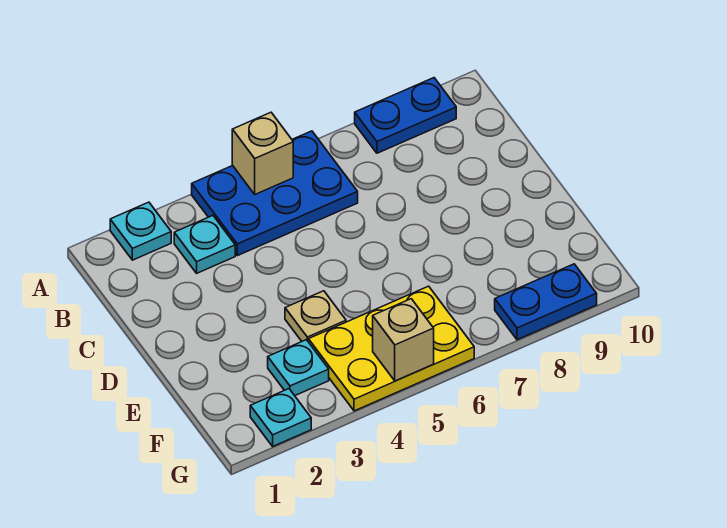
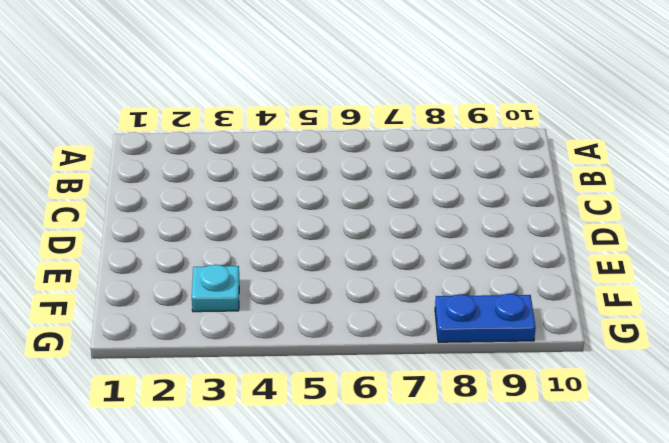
none -> cyan plate A2 level 1
none -> blue plate A4:B6 level 1

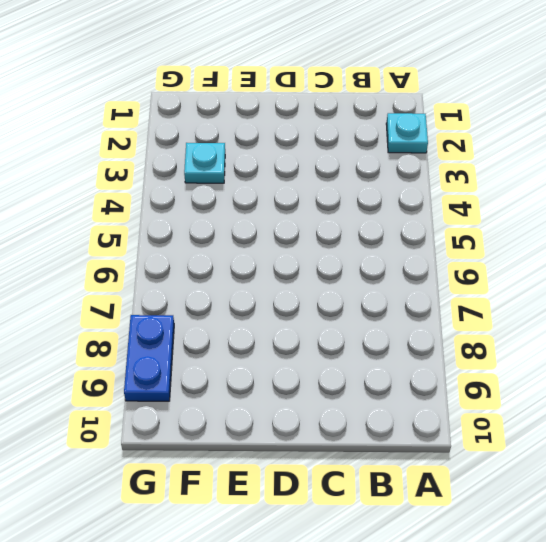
none -> blue plate A4:B6 level 1
none -> blue plate A8:A9 level 1

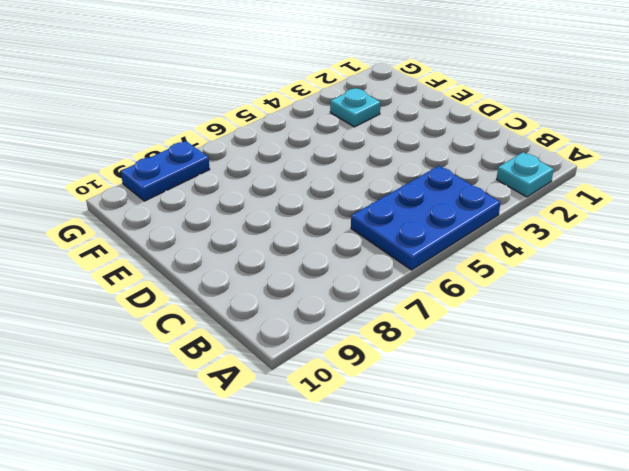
none -> blue plate A8:A9 level 1
none -> cyan plate B3 level 1

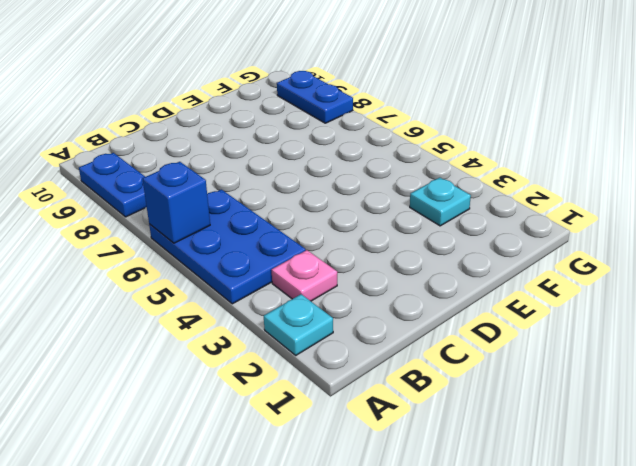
blue brick A6 level 2 -> none
pink plate B3 level 1 -> cyan plate B3 level 1
none -> tan plate E4 level 1
none -> yellow plate F4:G6 level 1

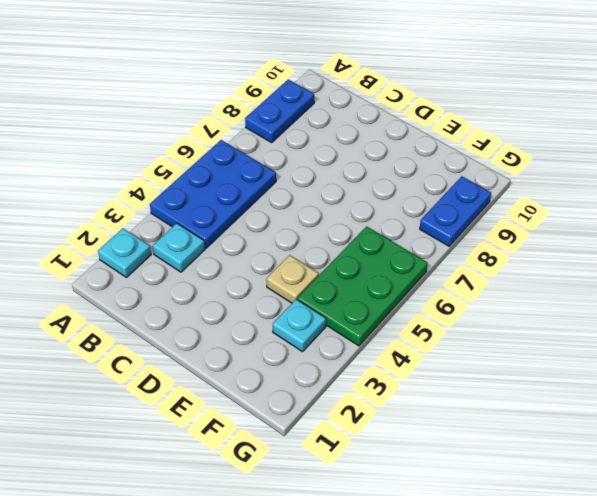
green plate F4:G6 level 1 -> yellow plate F4:G6 level 1
none -> cyan plate G2 level 1
none -> tan brick A5 level 2

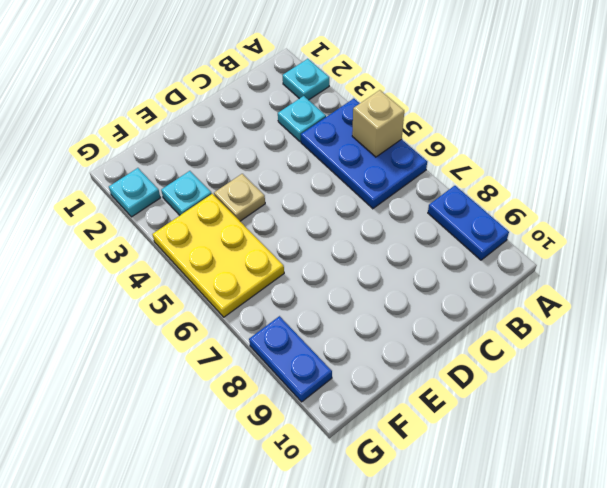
none -> tan brick G5 level 2

